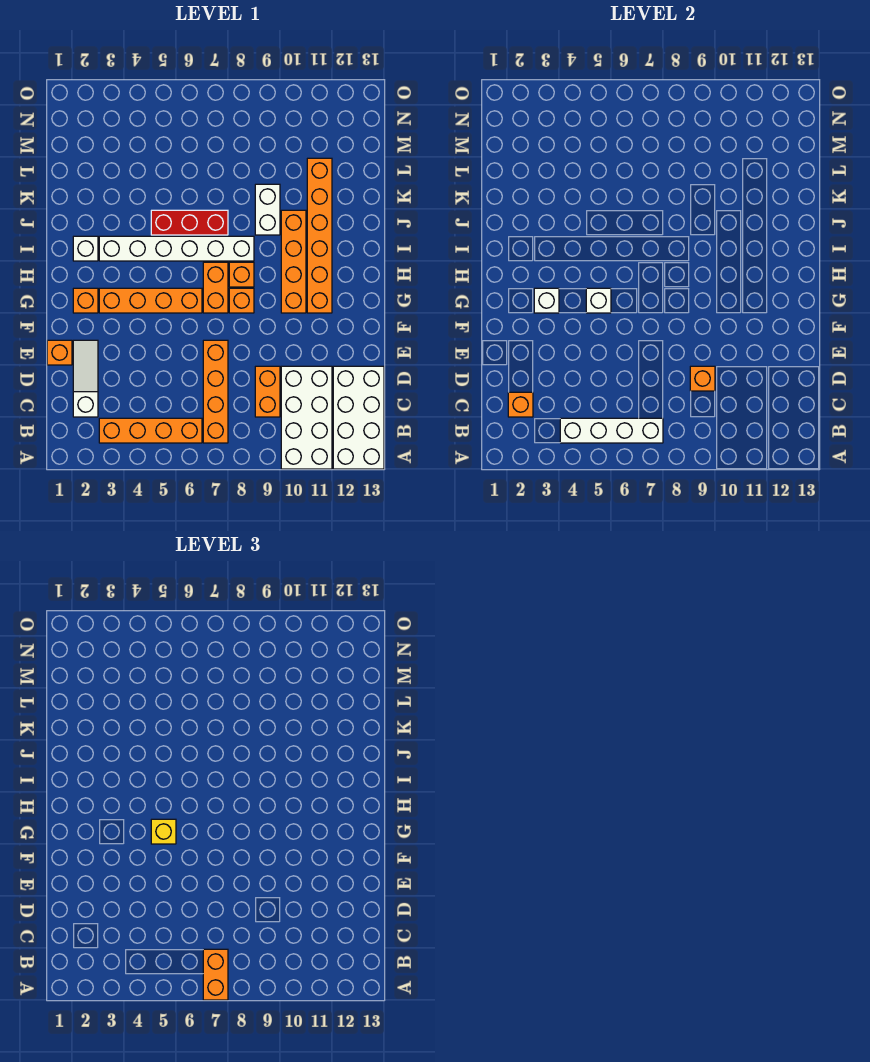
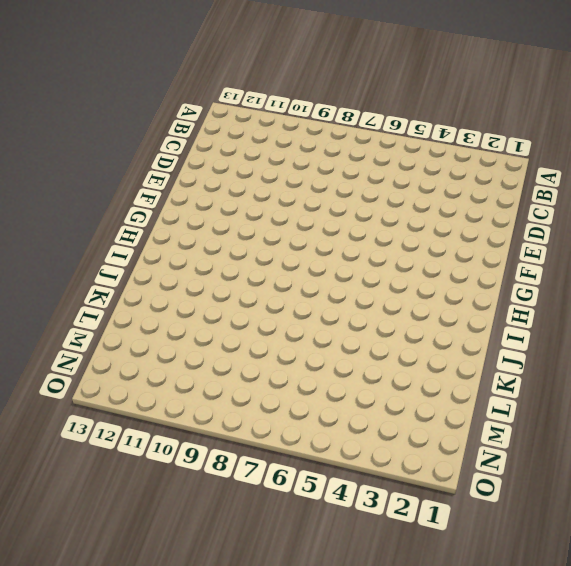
none -> white brick A10:D11 level 1
none -> white brick A12:D13 level 1
none -> orange brick B3:B6 level 1

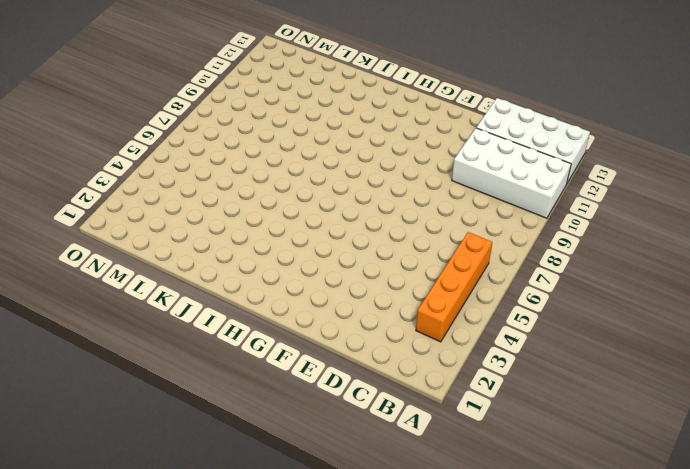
none -> orange brick B7:E7 level 1
none -> white slope C2:E2 level 1 top C
none -> orange brick C9:D9 level 1

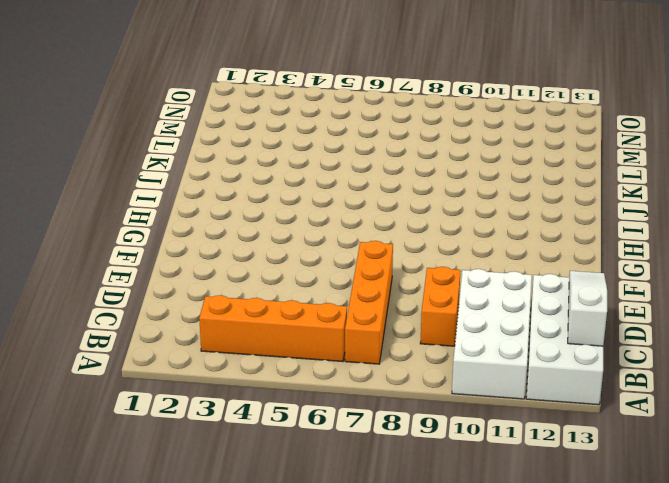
white slope B13:D13 level 2 top B -> white slope C2:E2 level 1 top C
none -> orange brick E1 level 1
none -> orange brick G2 level 1
none -> orange brick G3:G6 level 1

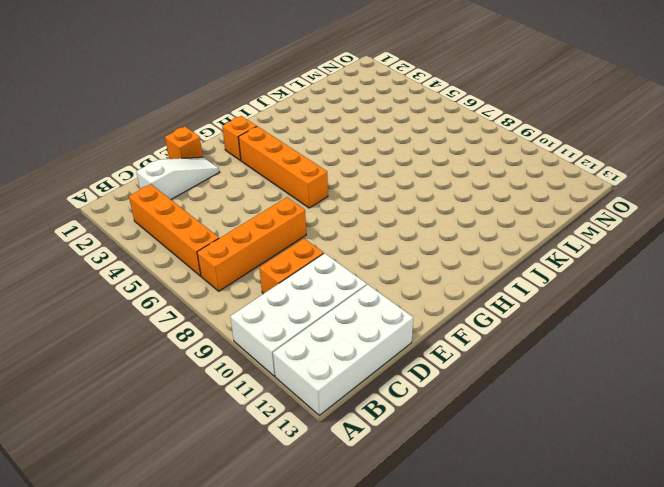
none -> orange brick G7:H7 level 1
none -> orange brick G8 level 1
none -> orange brick G10:J10 level 1

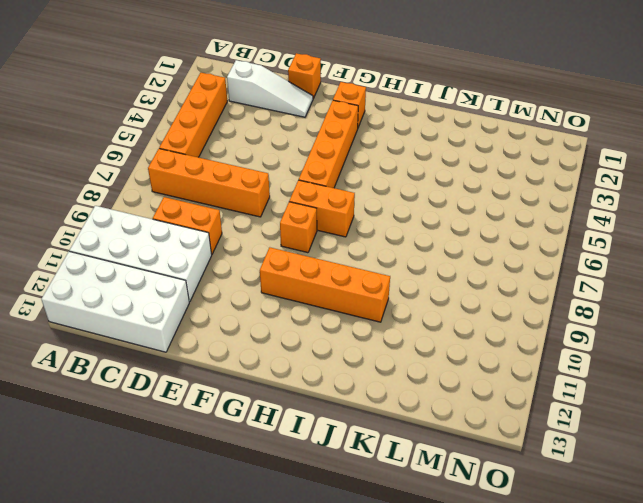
none -> orange brick G11:L11 level 1
none -> orange brick H8 level 1
none -> white brick I2 level 1

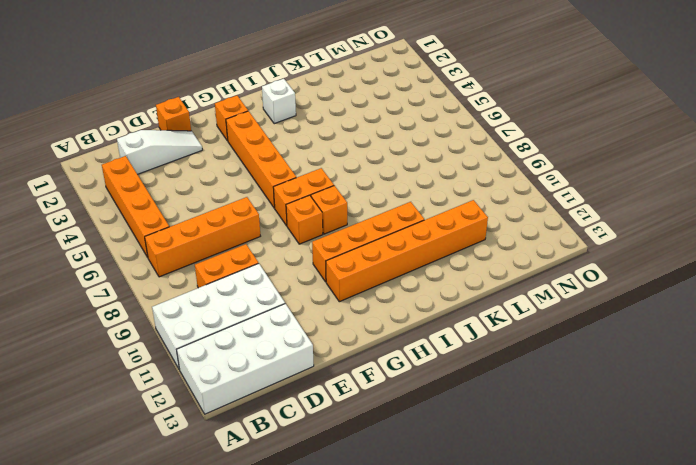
none -> white brick I3:I8 level 1
none -> red brick J5:J7 level 1
none -> white brick J9:K9 level 1

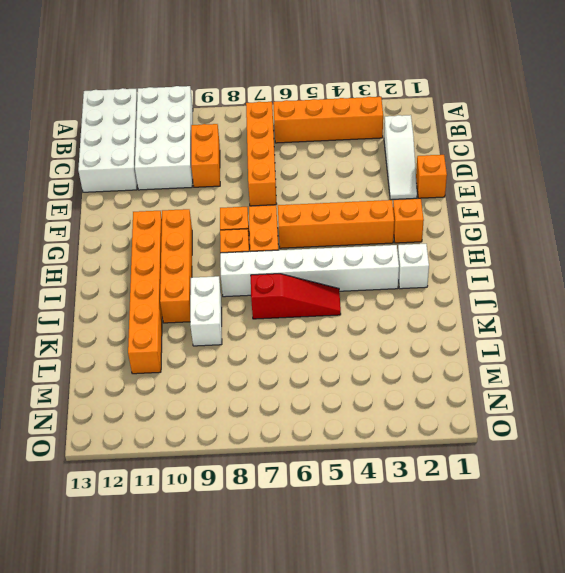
red slope J5:J7 level 1 top 7 -> red brick J5:J7 level 1
none -> white brick B4:B7 level 2
none -> orange brick C2 level 2
none -> orange brick D9 level 2

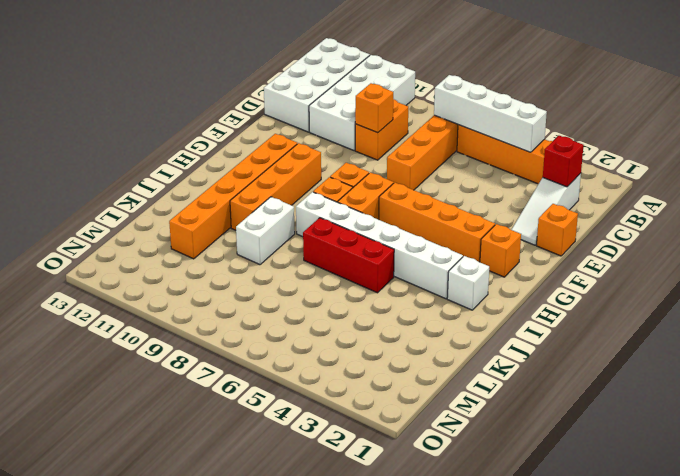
red brick C2 level 2 -> orange brick C2 level 2
none -> white brick G3 level 2
none -> white brick G5 level 2
none -> orange brick A7:B7 level 3

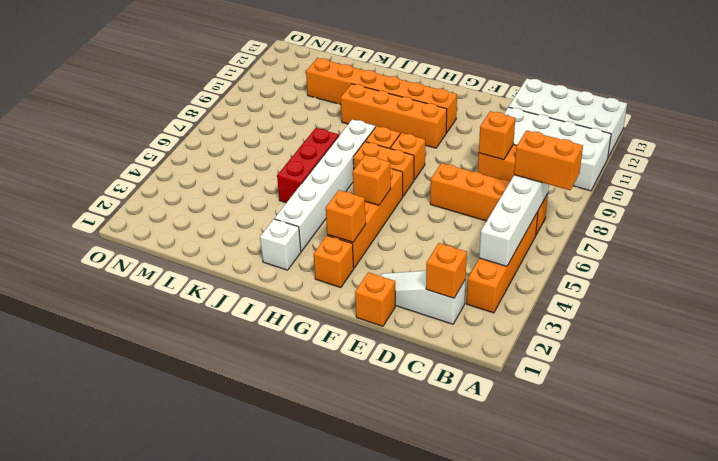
orange brick G3 level 2 -> white brick G3 level 2
orange brick G5 level 2 -> white brick G5 level 2
none -> white brick J9:K9 level 1
none -> yellow brick G5 level 3

